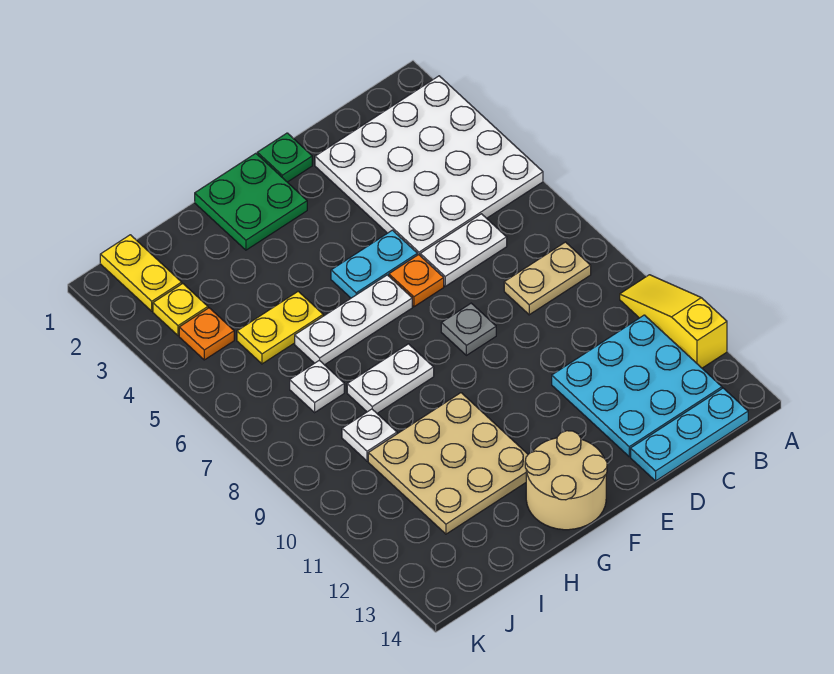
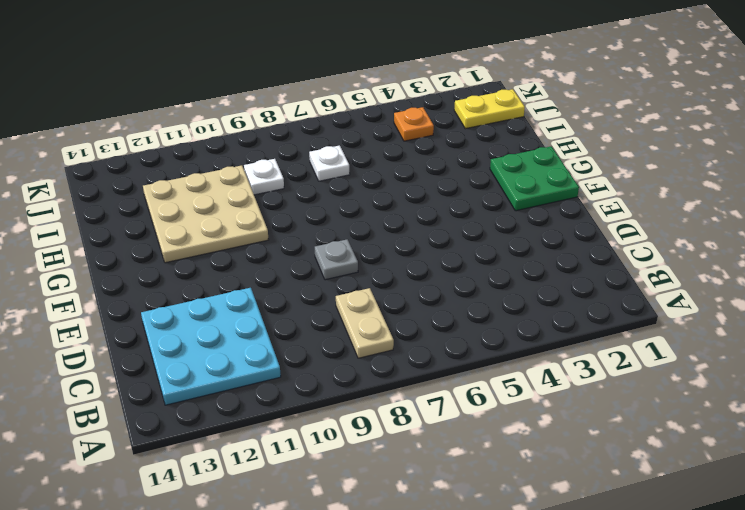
none -> white plate A2:D5 level 1
none -> yellow slope A10:A12 level 1 top 12
none -> cyan plate B14:D14 level 1

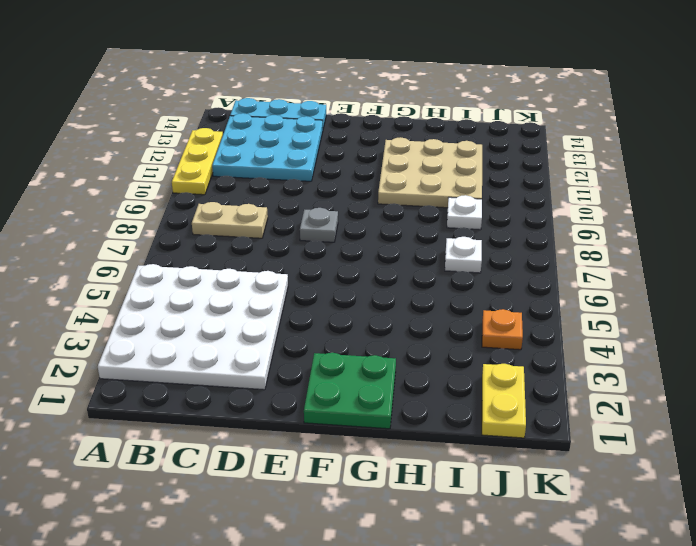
yellow plate A10:A12 level 1 -> yellow slope A10:A12 level 1 top 12
none -> white plate C6:D6 level 1
none -> green plate E1 level 1
none -> cyan plate E5:F5 level 1

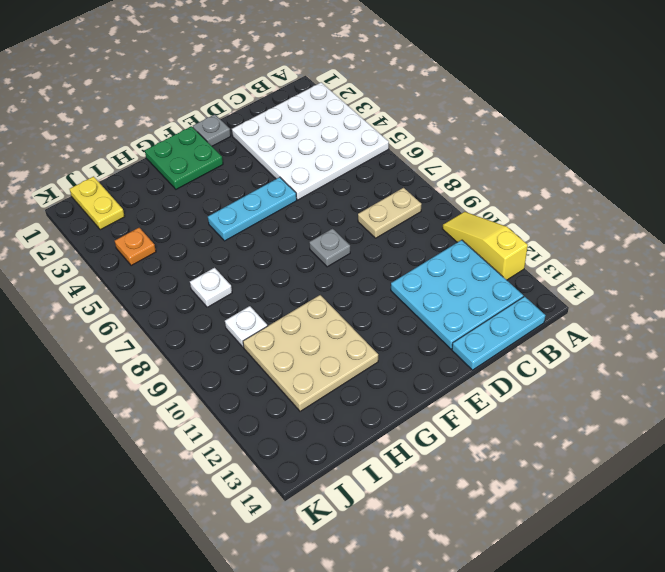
grey plate E1 level 1 -> green plate E1 level 1
cyan plate E5:G5 level 1 -> cyan plate E5:F5 level 1
none -> white plate C6:D6 level 1
none -> orange plate E6 level 1
none -> white plate F6:H6 level 1

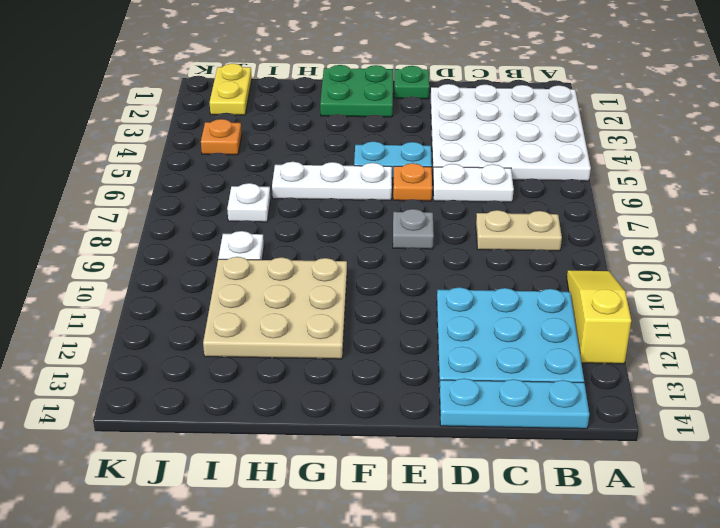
none -> tan round brick F13:G14 level 1
none -> white plate G8:H8 level 1
none -> yellow plate H5:I5 level 1

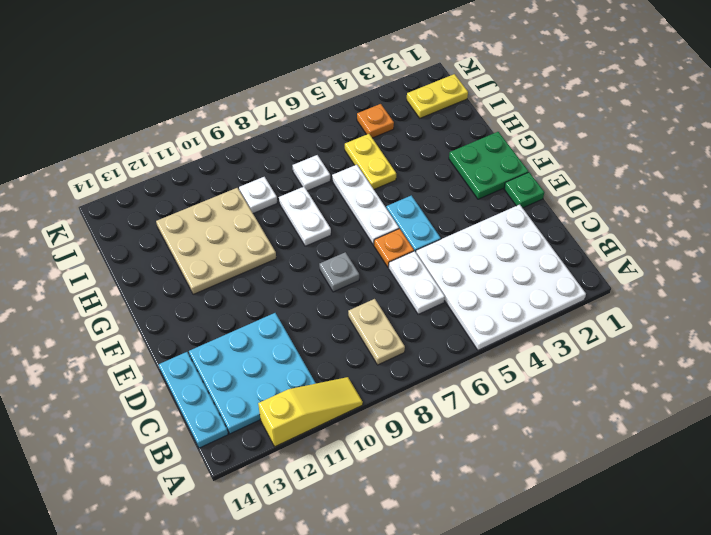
none -> tan round brick F13:G14 level 1
none -> yellow plate J3 level 1

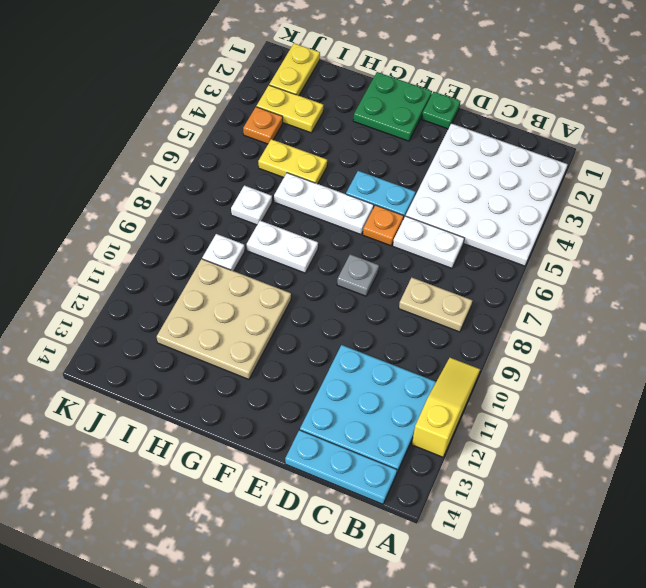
yellow plate I3:J3 level 1 -> yellow plate J3 level 1
none -> tan round brick F13:G14 level 1

